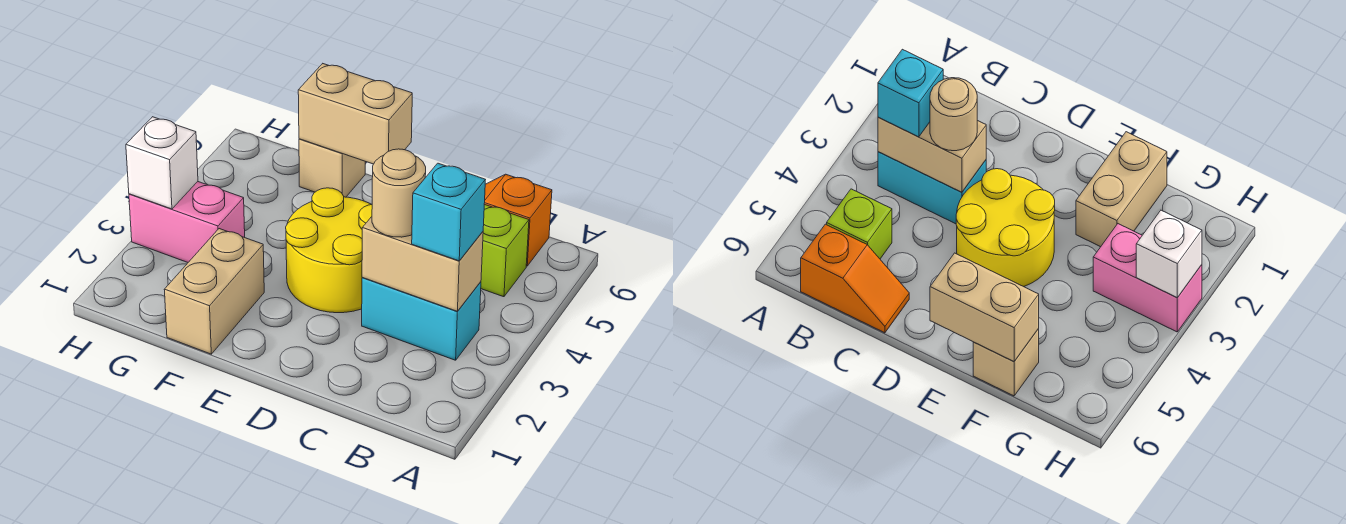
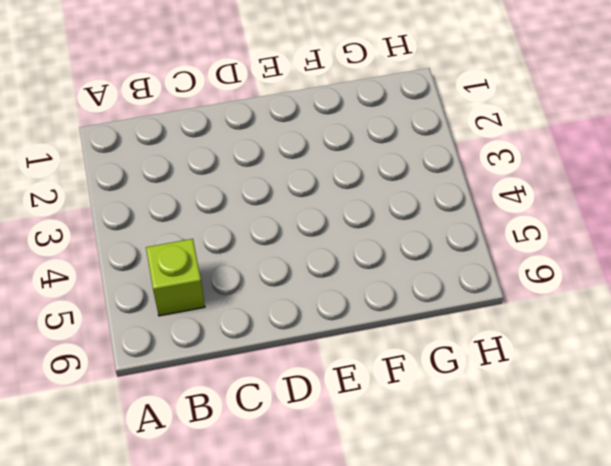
none -> cyan brick B3:C3 level 1
none -> orange slope B6:C6 level 1 top B
none -> yellow round brick D3:E4 level 1

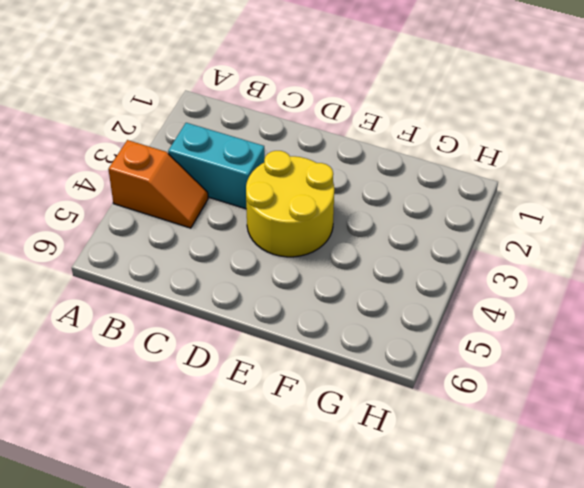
orange slope A4:B4 level 1 top A -> orange slope B6:C6 level 1 top B
none -> lime brick B5 level 1
none -> tan brick F1:F2 level 1
none -> tan brick F6 level 1

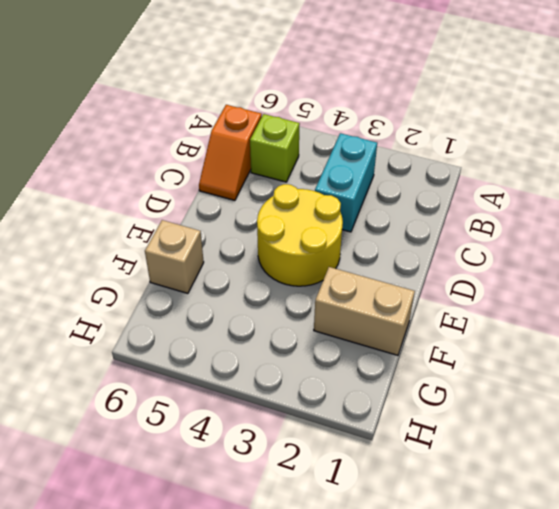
none -> pink brick G3:H3 level 1
none -> tan brick B3:C3 level 2
none -> tan brick E6:F6 level 2

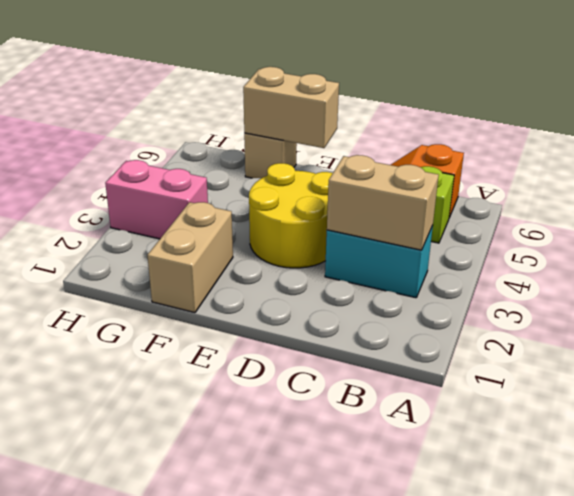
none -> white brick H3 level 2
none -> cyan brick B3 level 3
none -> tan round brick C3 level 3

